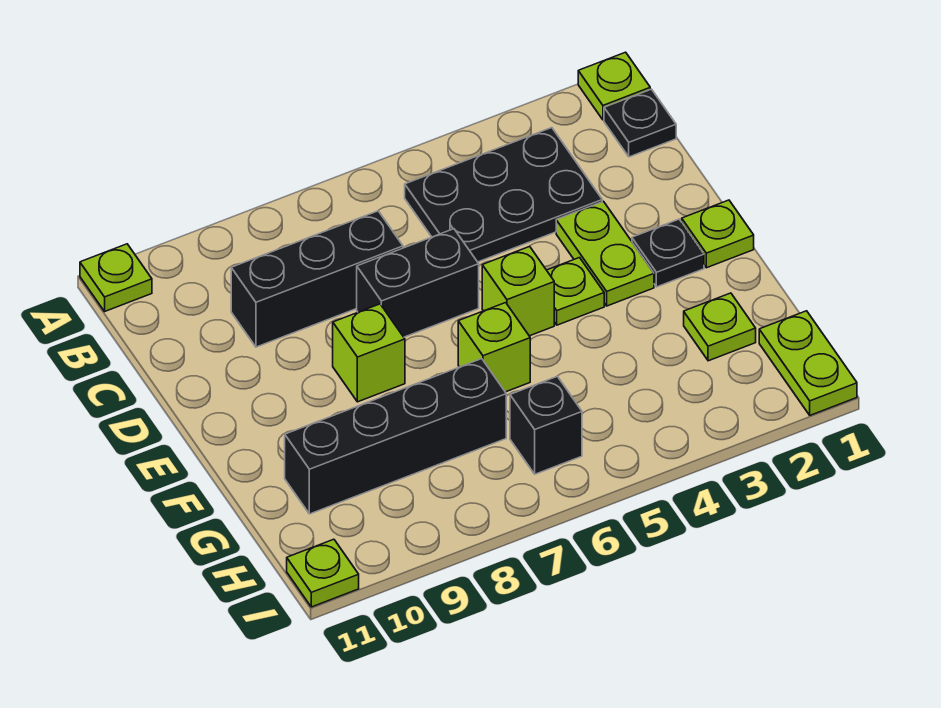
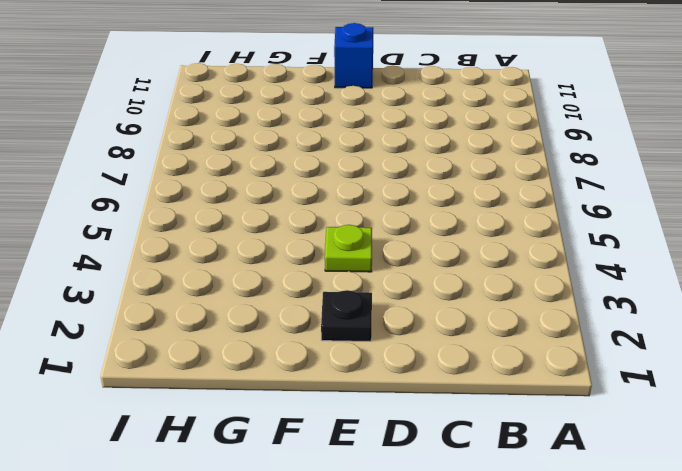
blue brick E11 level 1 -> none
none -> lime plate A1 level 1
none -> lime plate A11 level 1
none -> black plate B1 level 1

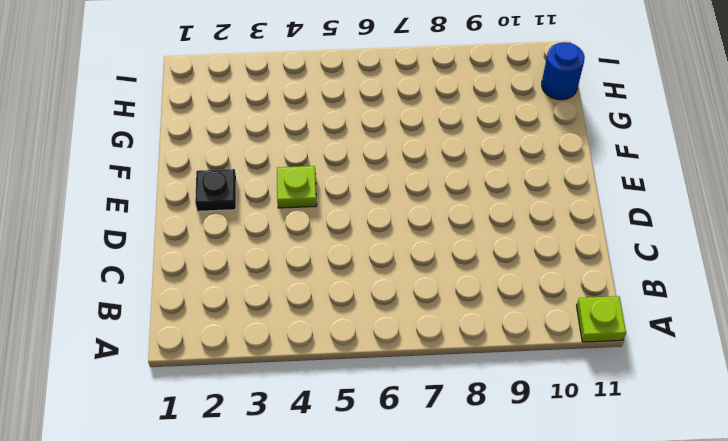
blue round brick H11 level 1 -> none
none -> lime plate A1 level 1
none -> black plate B1 level 1
none -> black plate B3:C5 level 1

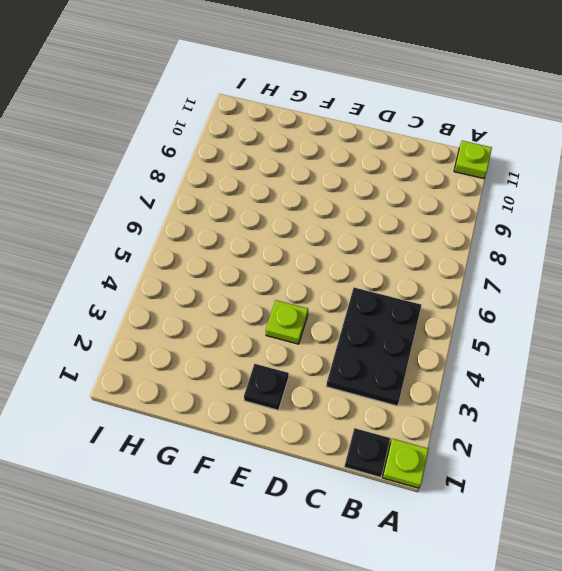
none -> black brick C7:C9 level 1
none -> lime plate D3:E3 level 1
none -> black brick D6:D7 level 1

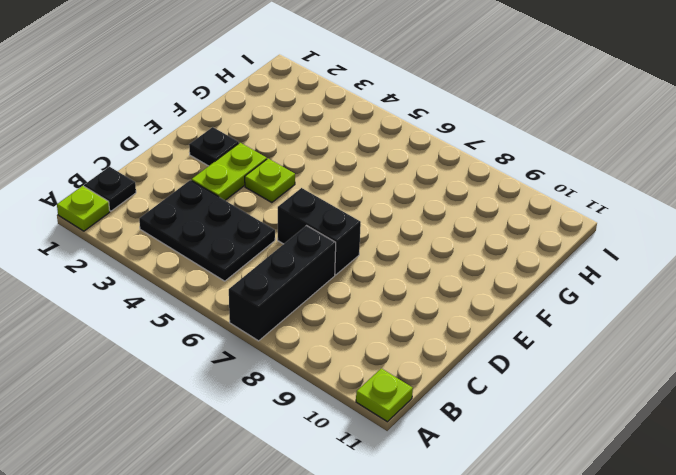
black brick A7:C7 level 1 -> black brick C7:C9 level 1
none -> lime plate E1 level 1
none -> lime brick E5 level 1
none -> lime brick E8 level 1

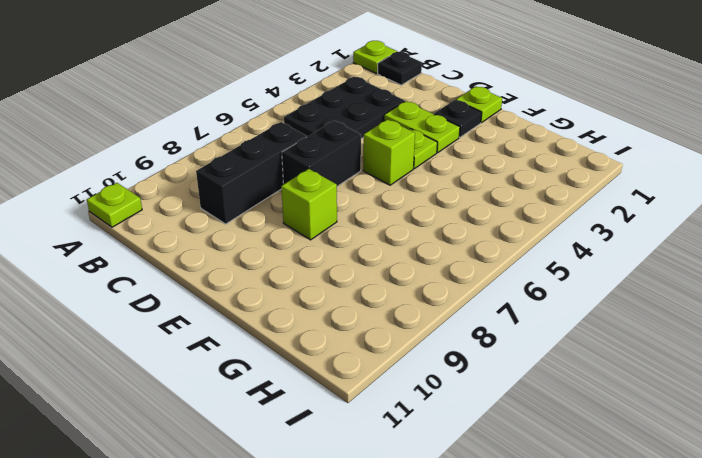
none -> lime brick F6 level 1
none -> lime plate G2 level 1
none -> black brick G7:G10 level 1

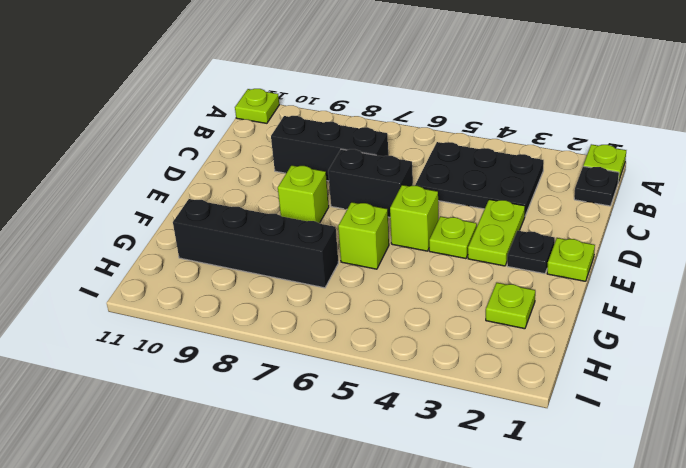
none -> lime plate H1:I1 level 1
none -> black brick H6 level 1
none -> lime plate I11 level 1

